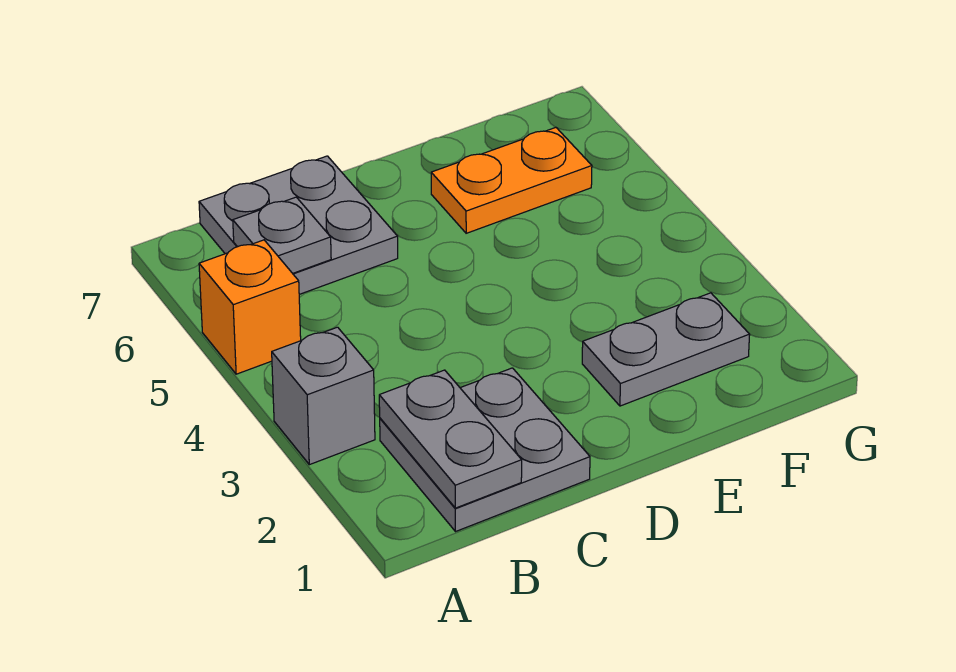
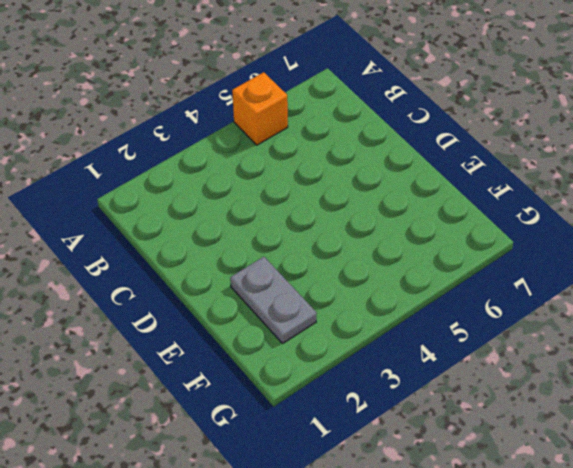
none -> grey brick A3 level 1
none -> grey plate B1:C2 level 1

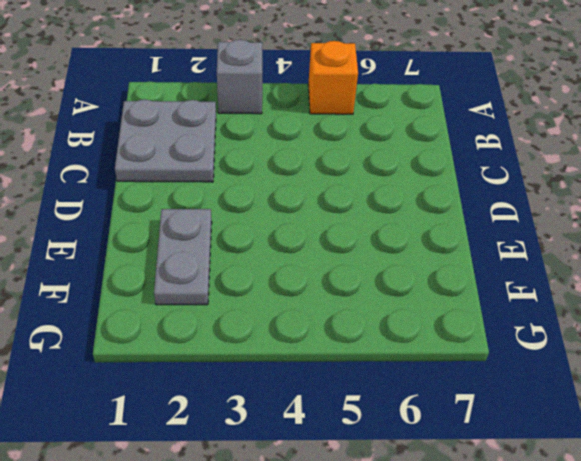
none -> grey plate B6:C7 level 1
none -> orange plate E6:F6 level 1

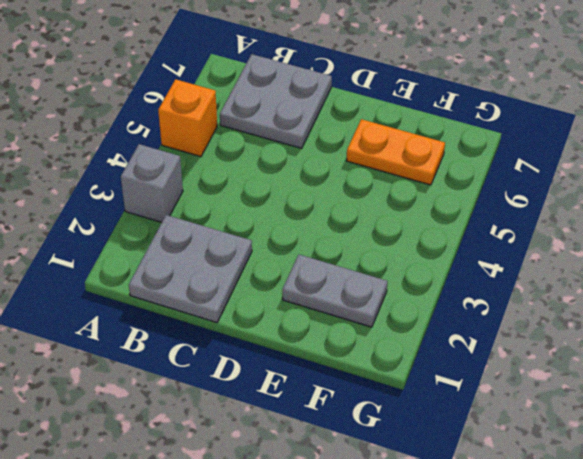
none -> grey plate B1:B2 level 2
none -> grey plate B6 level 2

